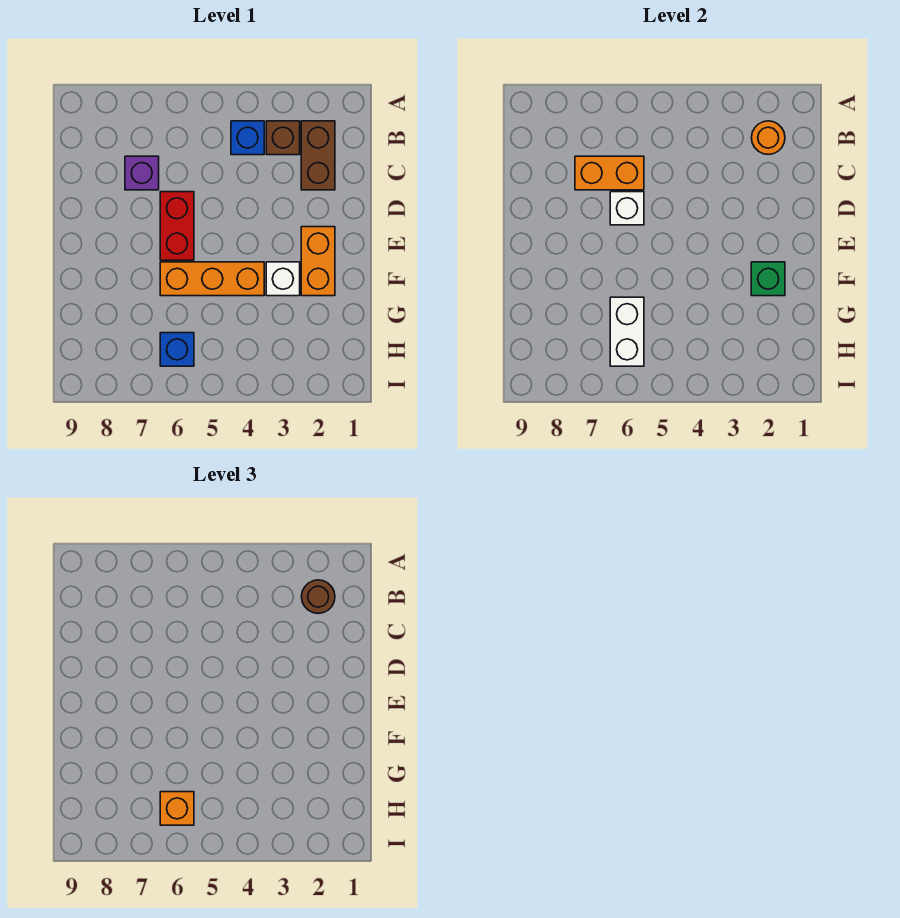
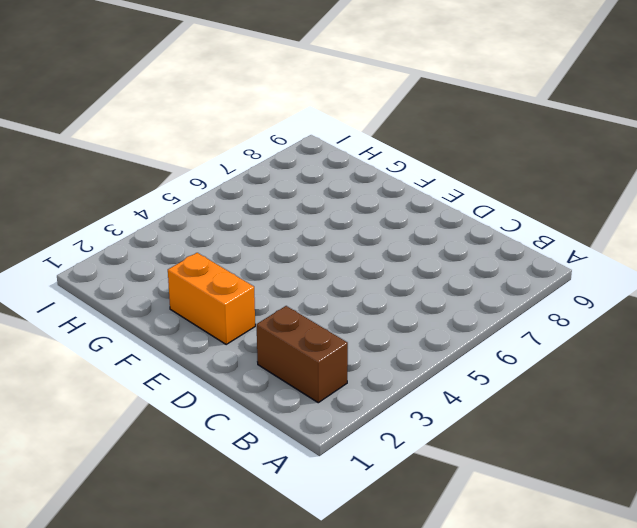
none -> brown brick B3 level 1
none -> blue brick B4 level 1
none -> purple brick C7 level 1

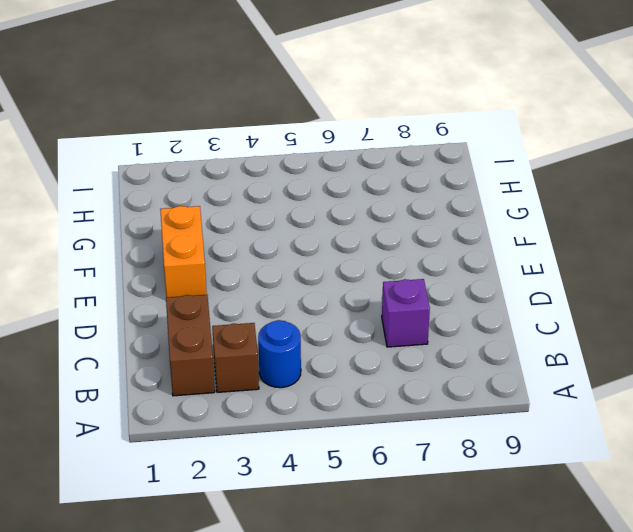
blue round brick B4 level 1 -> blue brick B4 level 1
none -> red brick D6:E6 level 1
none -> white brick F3 level 1
none -> orange brick F4:F6 level 1

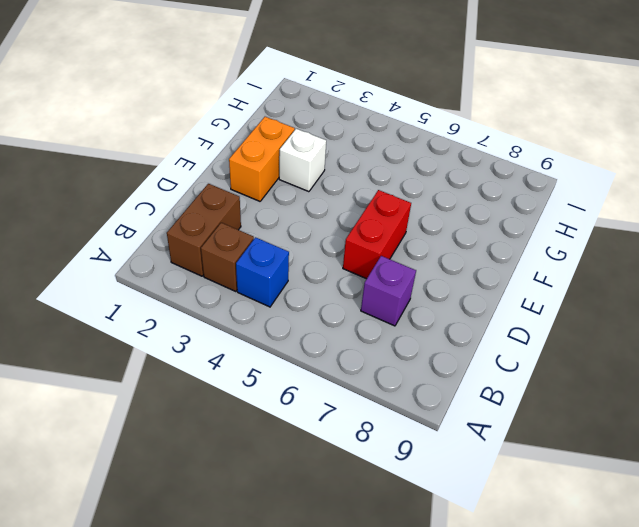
none -> orange brick F4:F6 level 1
none -> blue brick H6 level 1
none -> orange round brick B2 level 2

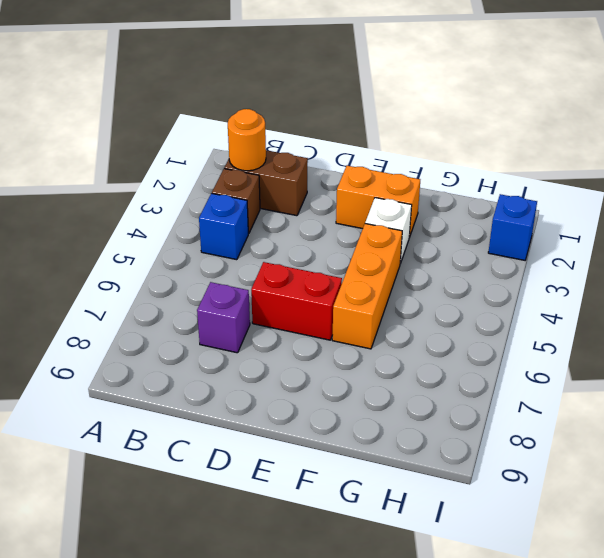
blue brick I2 level 1 -> blue brick H6 level 1
none -> orange brick C6:C7 level 2
none -> white brick D6 level 2
none -> green brick F2 level 2

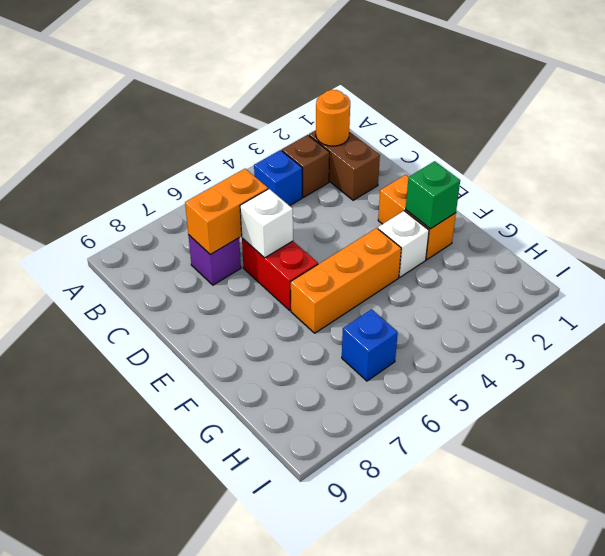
none -> white brick G6:H6 level 2
none -> brown round brick B2 level 3
none -> orange brick H6 level 3

